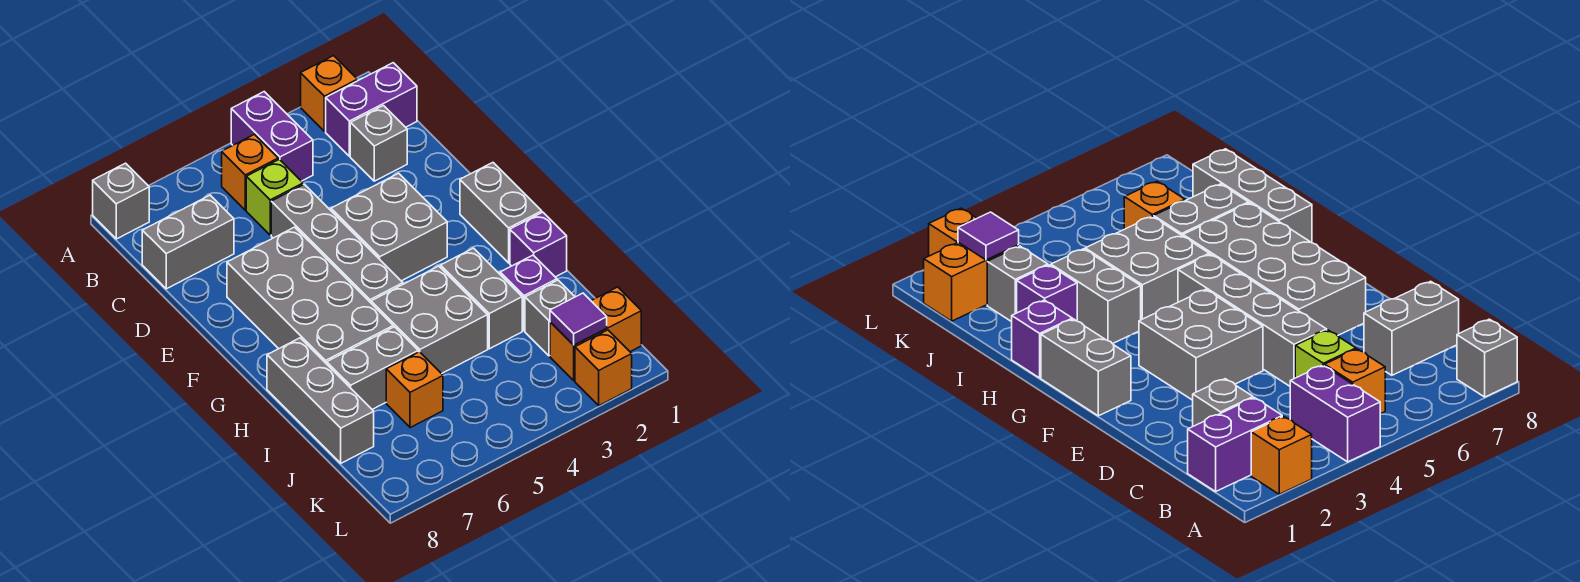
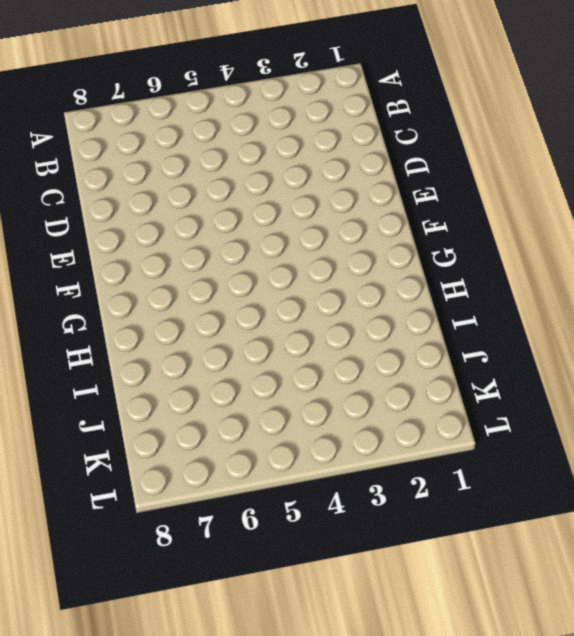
none -> orange brick A2 level 1
none -> purple brick A4:B4 level 1
none -> grey brick A8 level 1

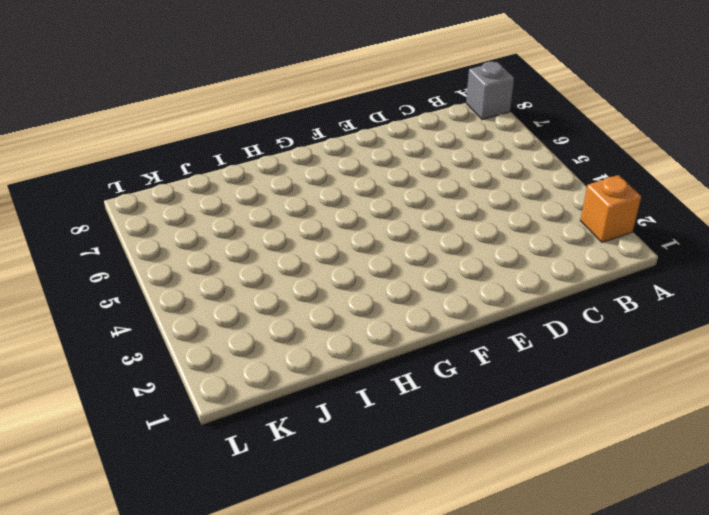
none -> purple brick A4:B4 level 1
none -> purple brick B1:B2 level 1
none -> orange brick B5 level 1

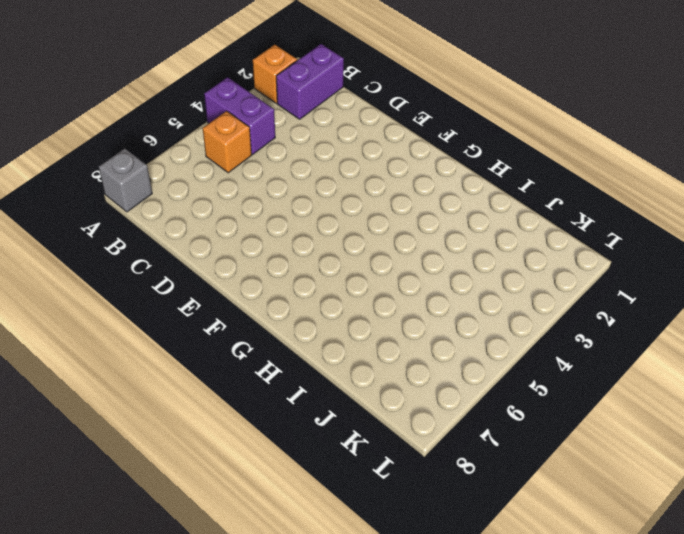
none -> grey brick C2 level 1
none -> lime brick C5 level 1
none -> grey brick C7:C8 level 1

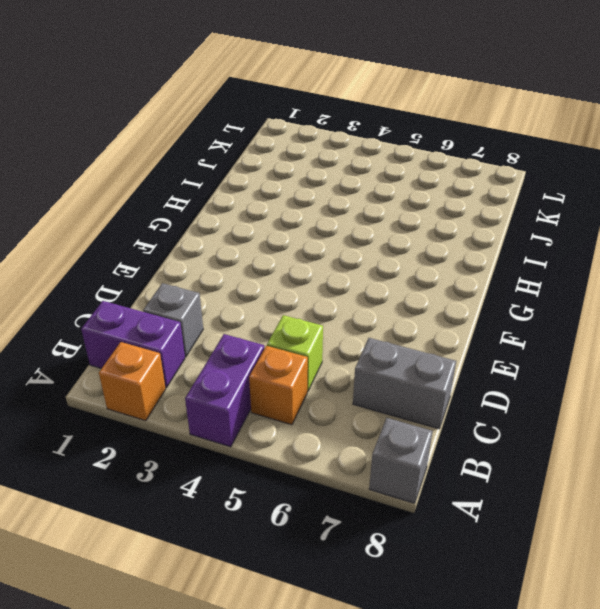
none -> grey brick D5:G5 level 1
none -> grey brick E3:F4 level 1
none -> grey brick E6:H7 level 1

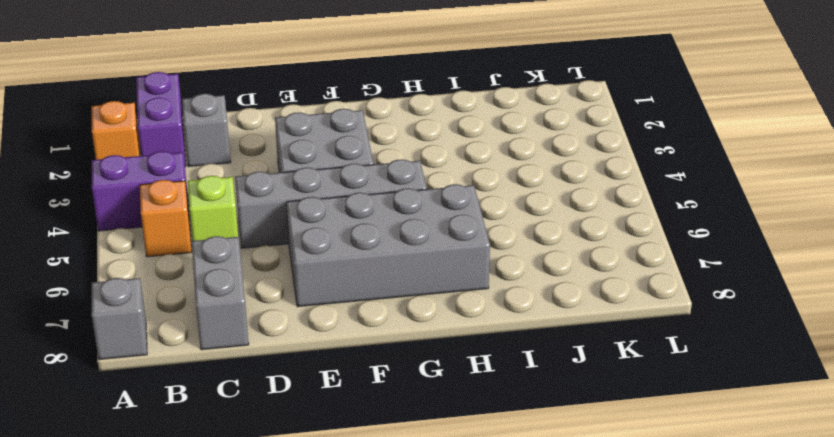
none -> grey brick F1:G1 level 1
none -> purple brick H1 level 1
none -> grey brick H3:I3 level 1

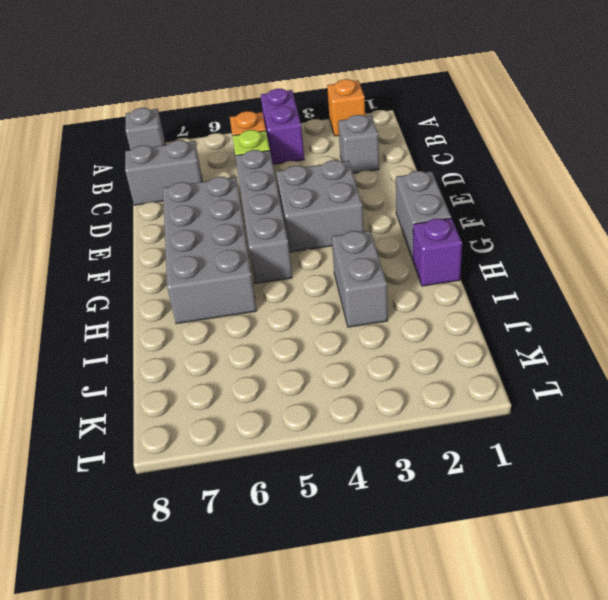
none -> purple brick B1:B2 level 1
none -> grey brick H4:I5 level 1
none -> grey brick H8:J8 level 1

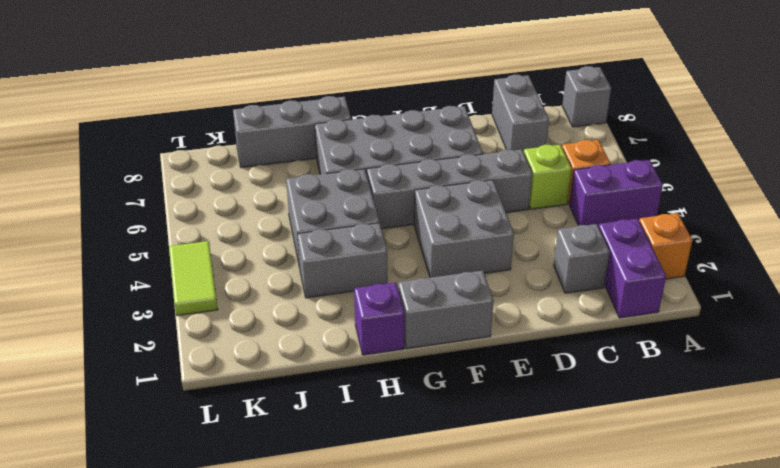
lime tile L3:L4 level 1 -> none
none -> purple brick I2 level 1
none -> grey brick I6:I7 level 1
none -> grey brick J2 level 1

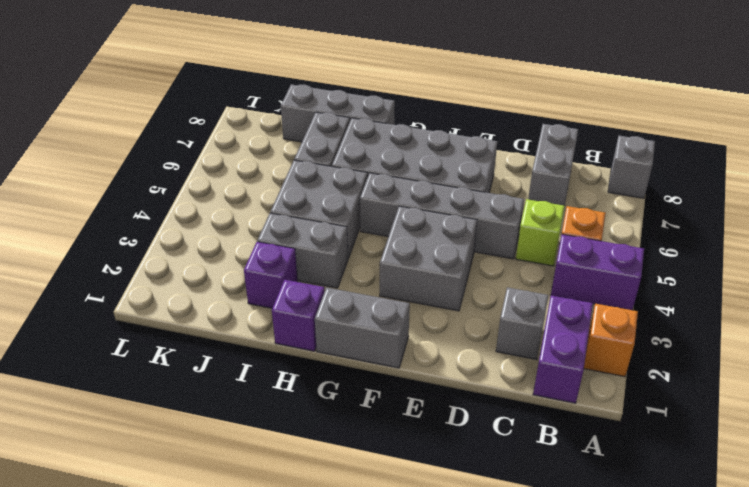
none -> grey brick J2 level 1
none -> orange brick J6 level 1
none -> orange brick K1:K2 level 1

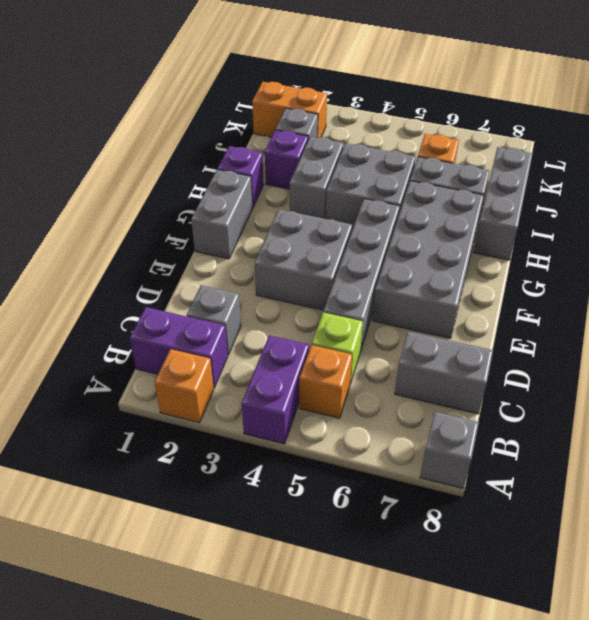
none -> orange brick L2 level 1
none -> purple tile K2 level 2

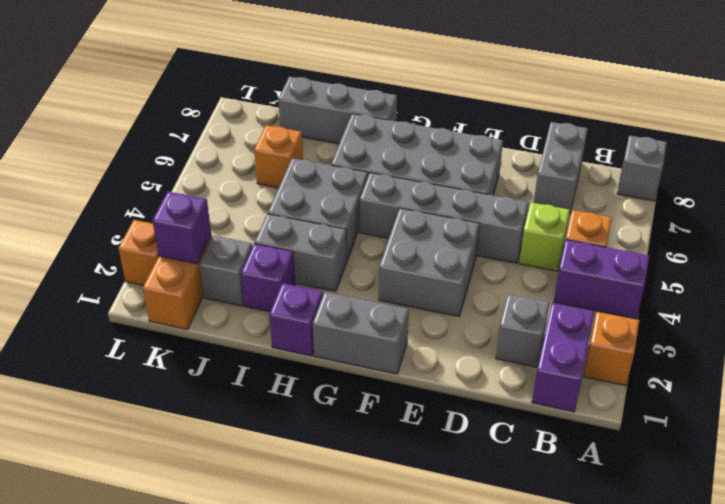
purple brick K2 level 2 -> purple tile K2 level 2
none -> grey brick I6:I7 level 1

